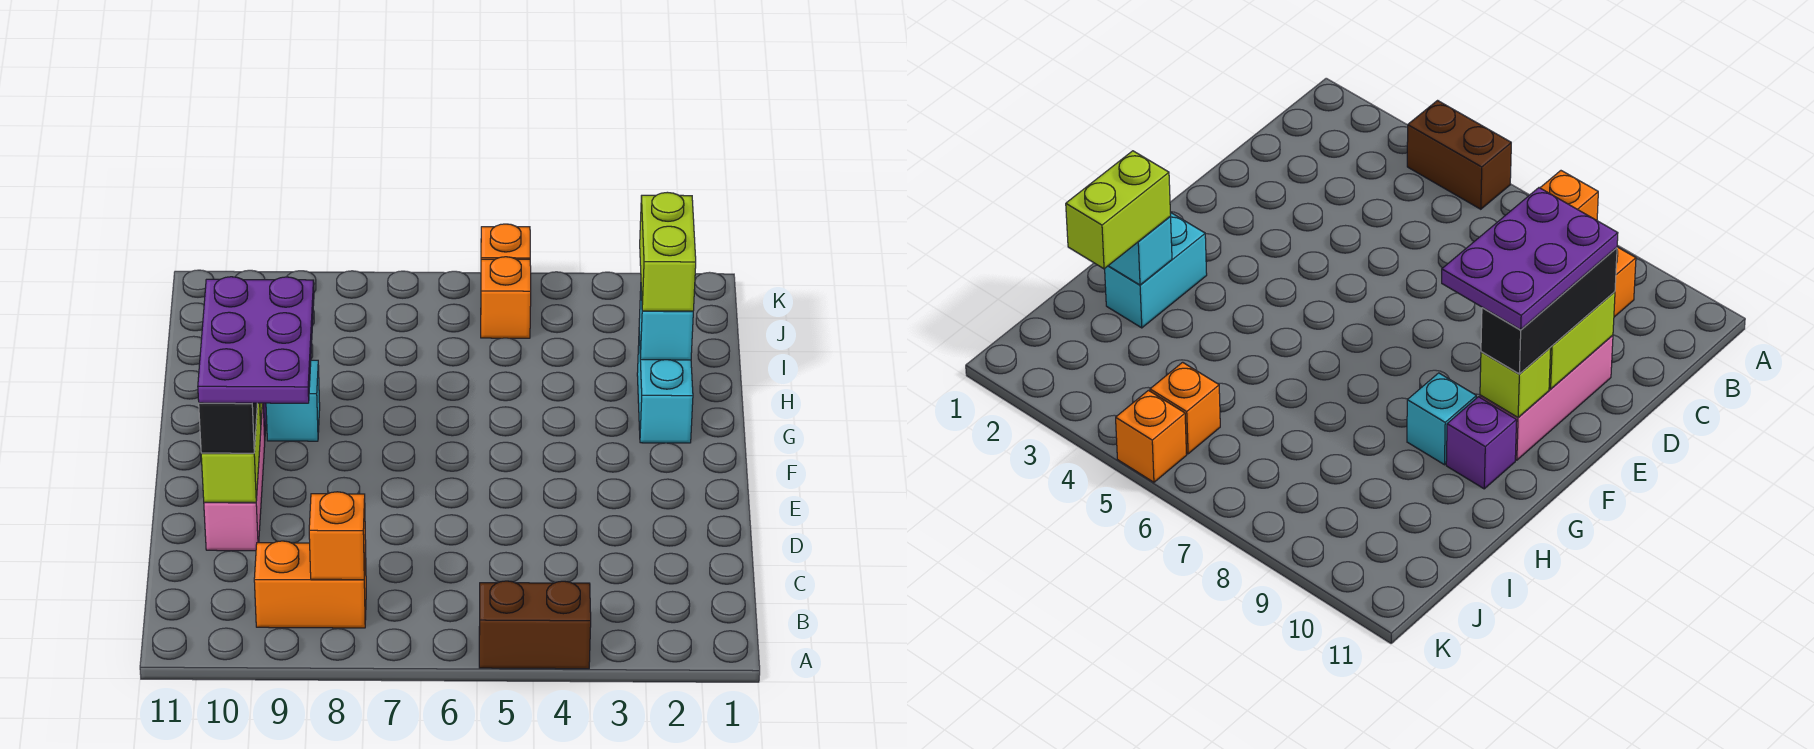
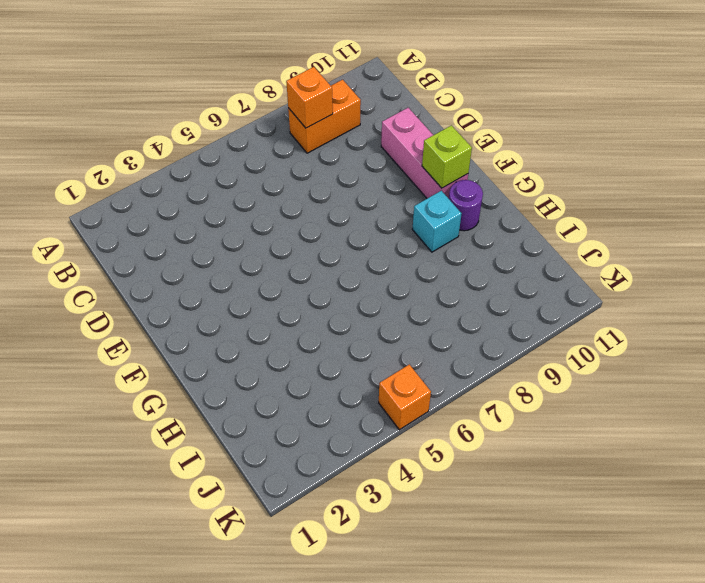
purple round brick G10 level 1 -> purple brick G10 level 1
none -> brown brick A4:A5 level 1
none -> cyan brick G2:H2 level 1
none -> orange brick J5 level 1

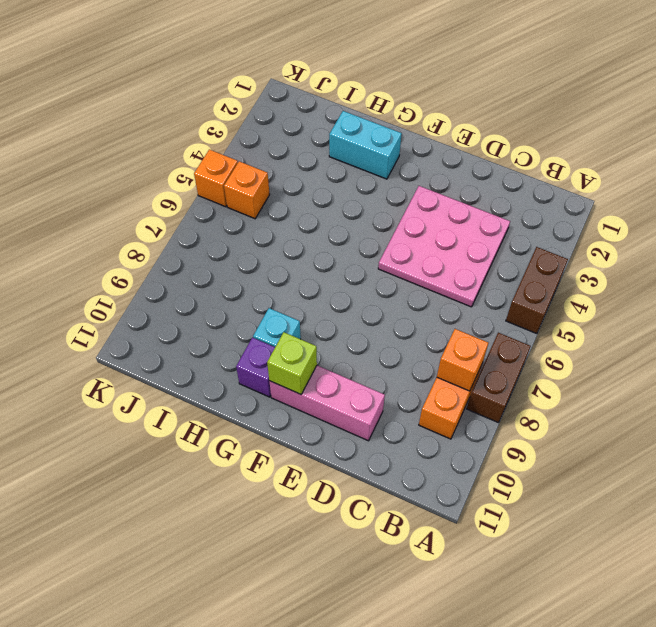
brown brick A7:A8 level 1 -> none
pink plate C3:E5 level 1 -> none
none -> lime brick D10:E10 level 2
none -> cyan brick H2 level 2
none -> black brick D10:F10 level 3

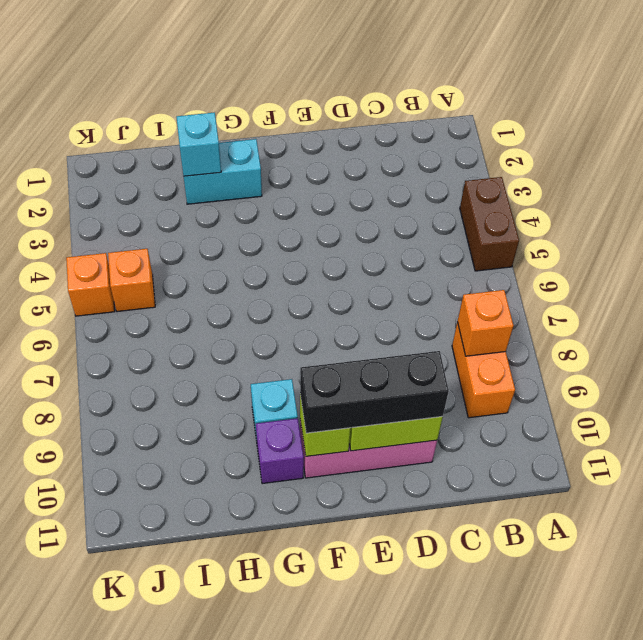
none -> lime brick H2:I2 level 3
none -> purple plate D9:F10 level 4

